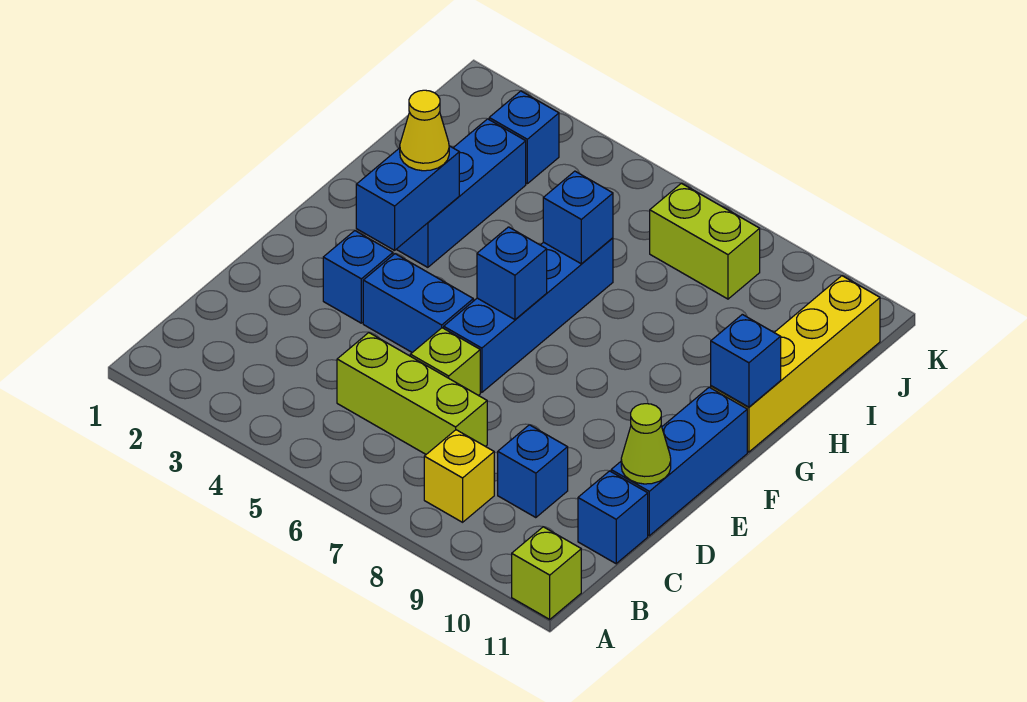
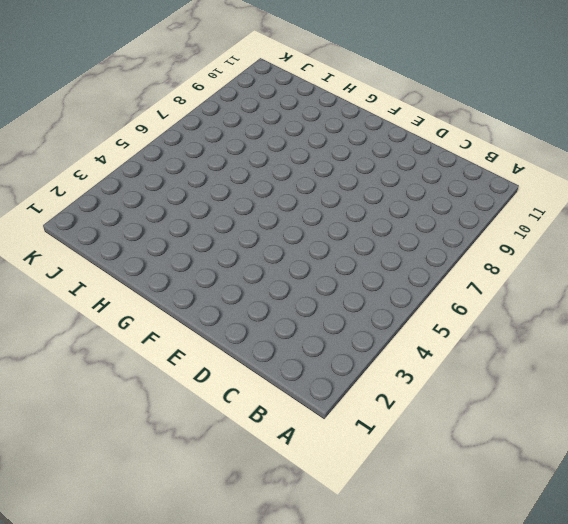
none -> lime brick A11 level 1
none -> yellow brick B8 level 1
none -> lime brick C5:C7 level 1

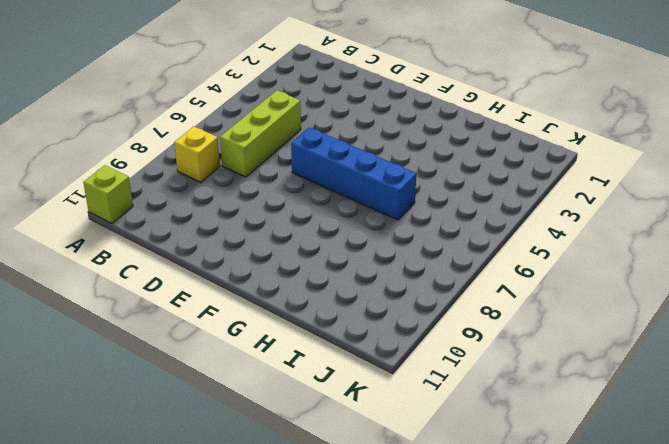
none -> blue brick C9 level 1
none -> blue brick C11 level 1
none -> lime brick D6 level 1

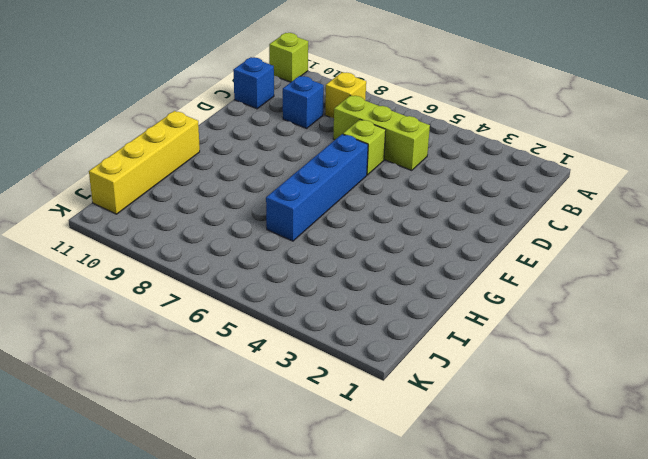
none -> blue brick D11:F11 level 1
none -> blue brick E3 level 1
none -> blue brick E4:E5 level 1

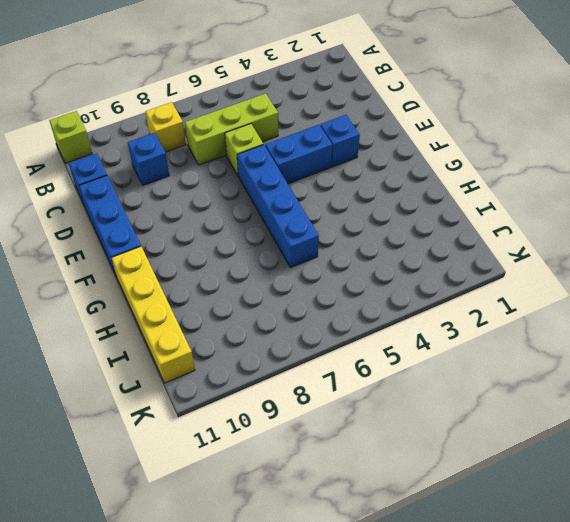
none -> blue brick G3:I3 level 1
none -> blue brick J3 level 1
none -> lime brick J7:J8 level 1

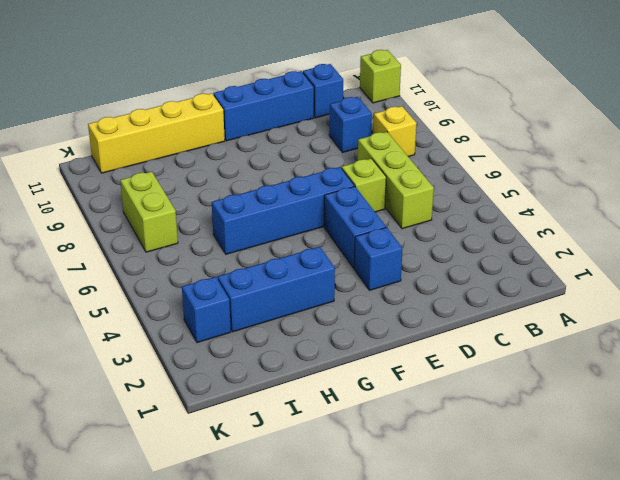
none -> lime cone D11 level 2
none -> blue brick F3:G3 level 2
none -> blue brick F6 level 2

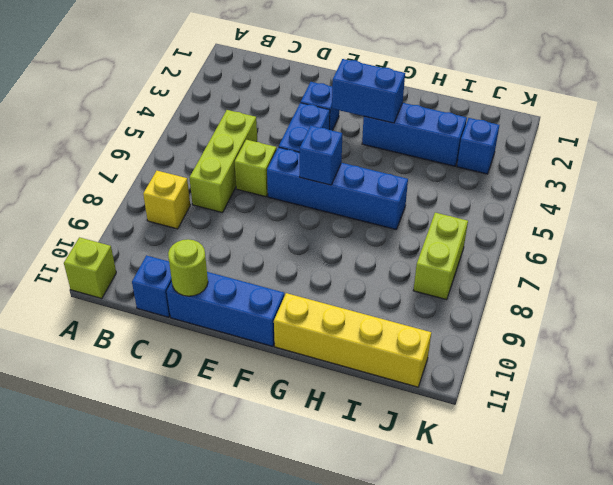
lime round brick D11 level 2 -> lime cone D11 level 2
none -> blue brick C9 level 1
none -> blue brick G11 level 2
none -> blue brick H6 level 2

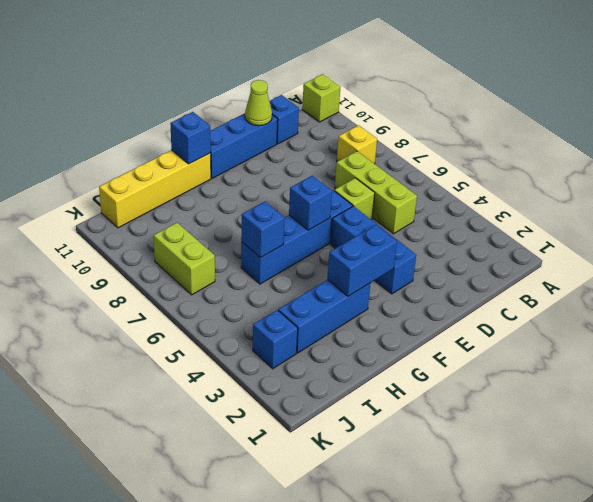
none -> blue brick C9 level 1
none -> yellow cone G3 level 3

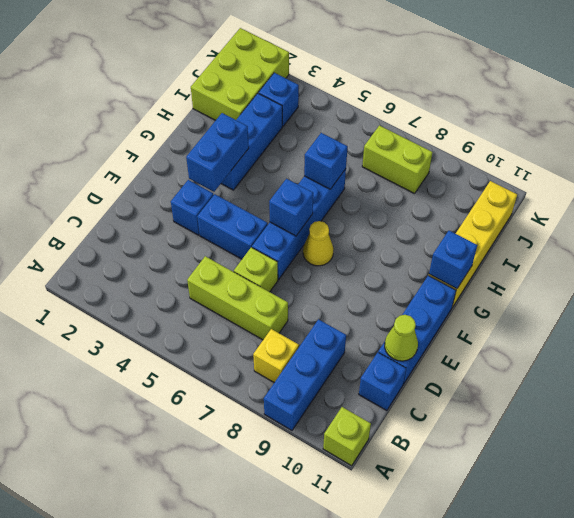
blue brick A9:C9 level 1 -> blue brick C9 level 1
yellow cone F7 level 1 -> yellow cone G3 level 3
lime brick I1:K2 level 1 -> none

